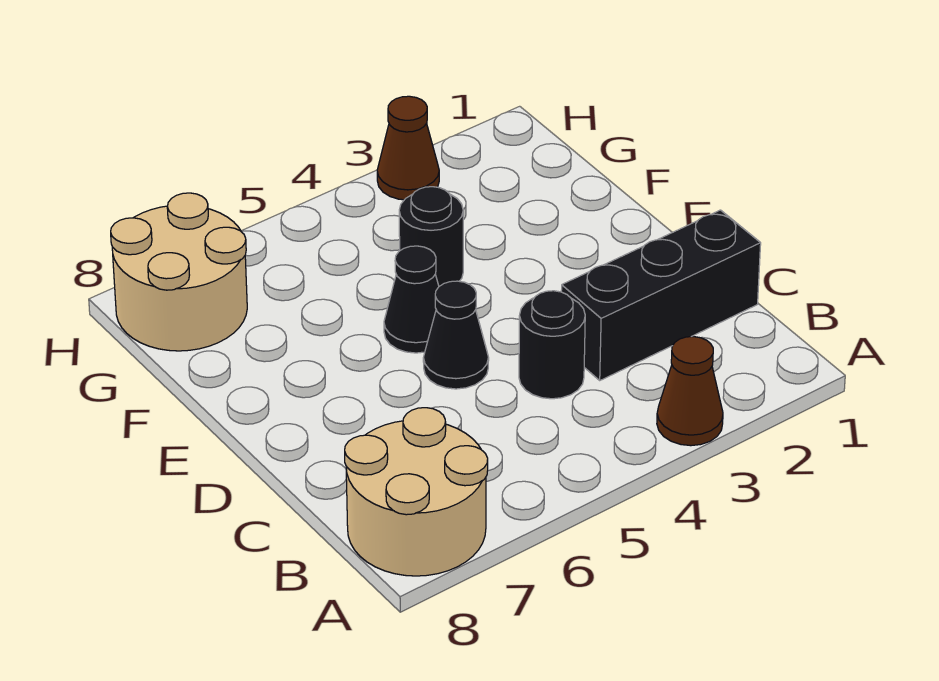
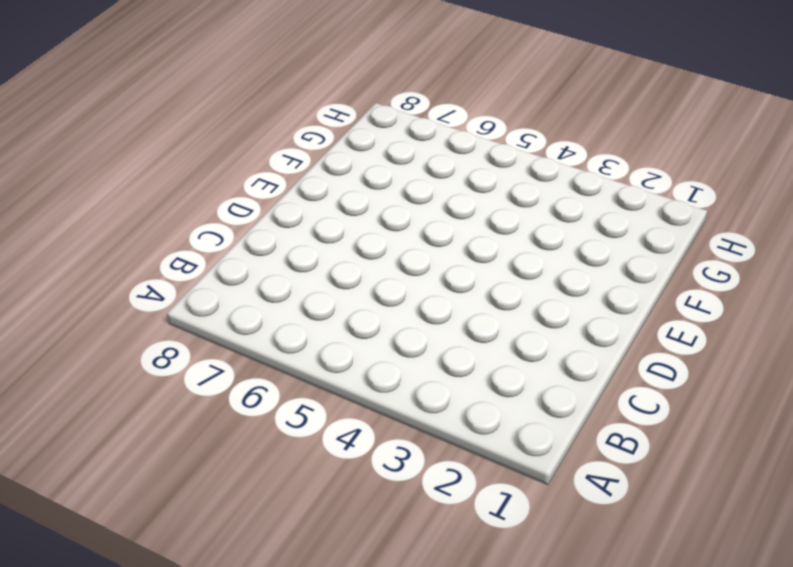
none -> brown cone A3 level 1
none -> tan round brick A7:B8 level 1

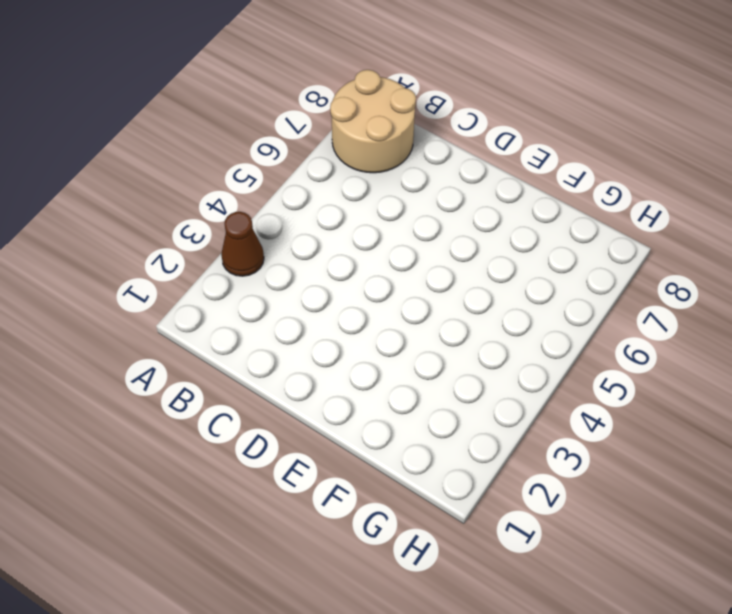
none -> black brick C1:C3 level 1
none -> black round brick C4 level 1

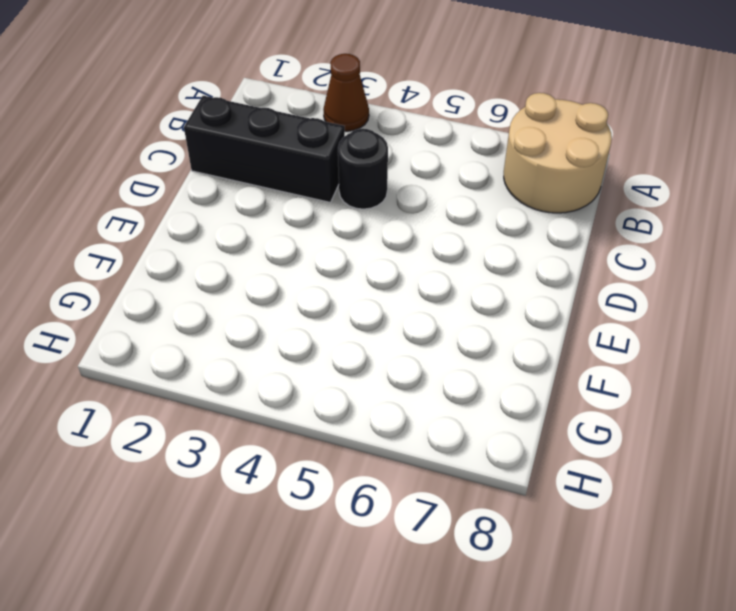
none -> black cone D5 level 1
none -> black cone E5 level 1

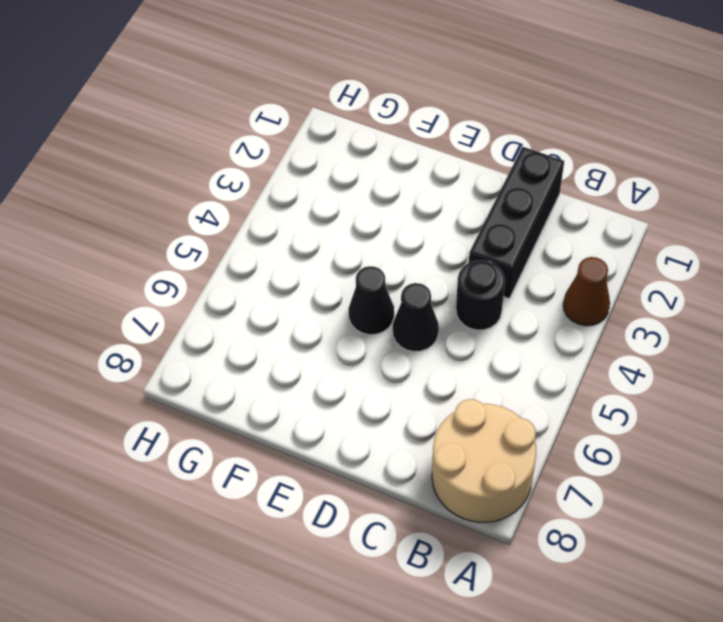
none -> black round brick F4 level 1
none -> tan round brick G7:H8 level 1

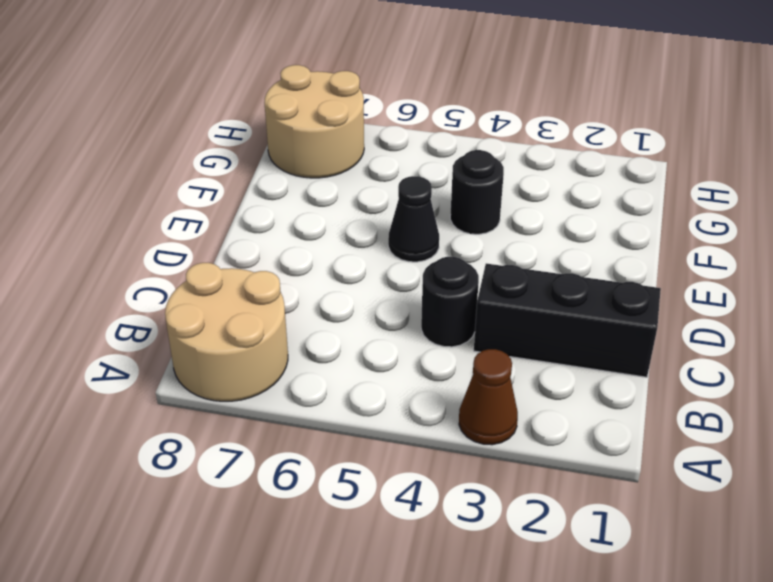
none -> black cone D5 level 1
none -> brown cone H3 level 1

